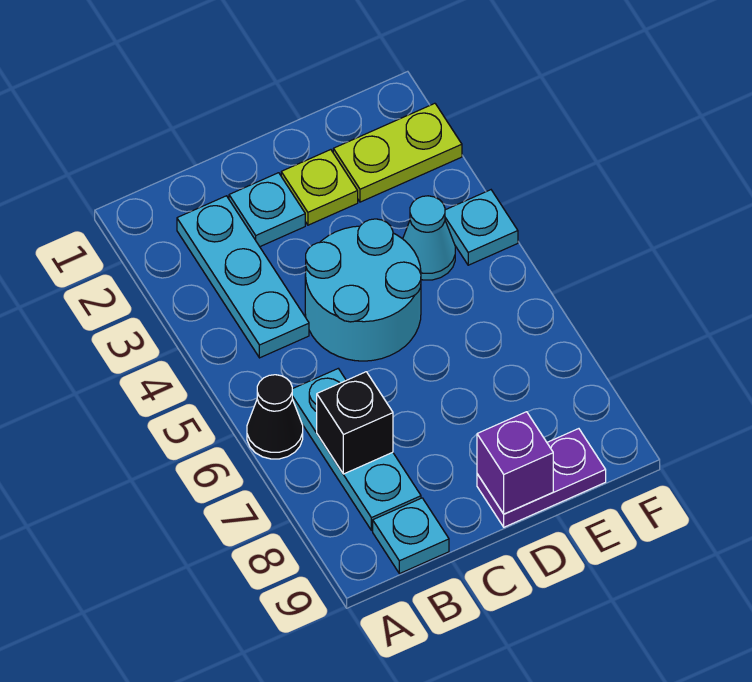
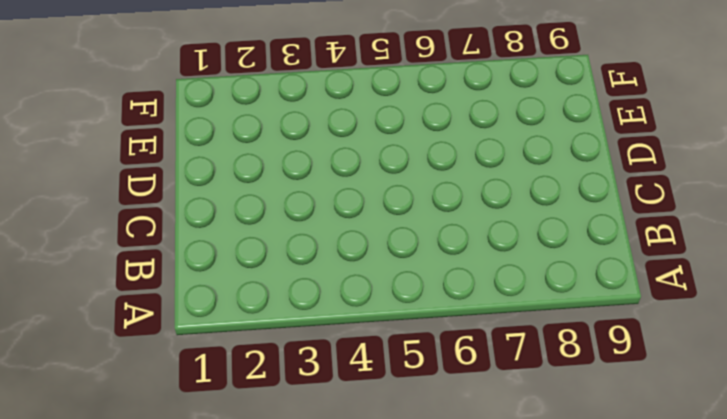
none -> black cone A6 level 1
none -> cyan plate B2:B4 level 1
none -> cyan plate B6:B8 level 1

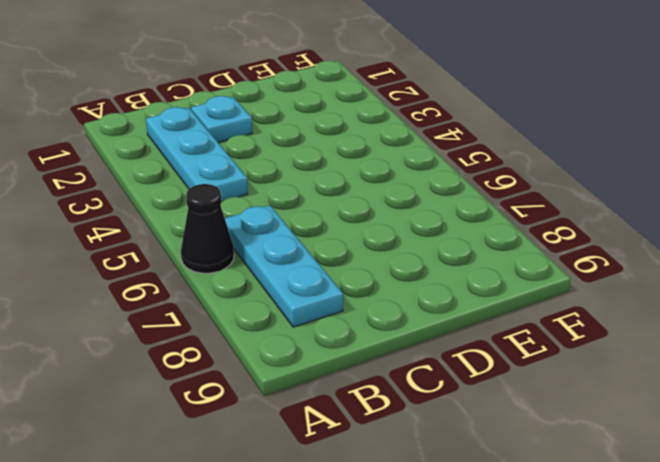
none -> cyan plate B9 level 1
none -> cyan round brick C4:D5 level 1
none -> lime plate D2 level 1

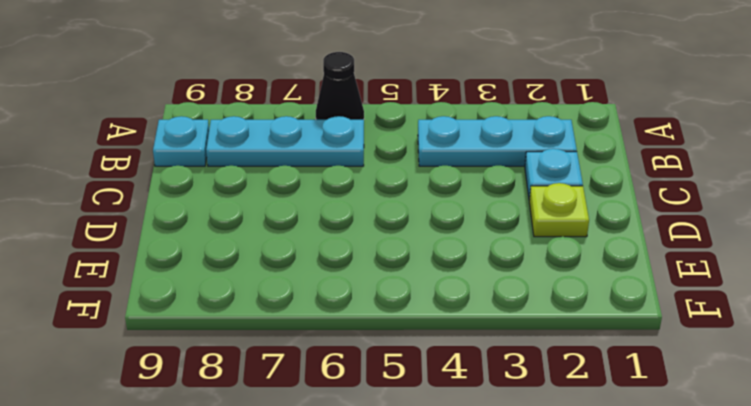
none -> cyan round brick C4:D5 level 1
none -> purple plate D9:E9 level 1
none -> lime plate E2:F2 level 1

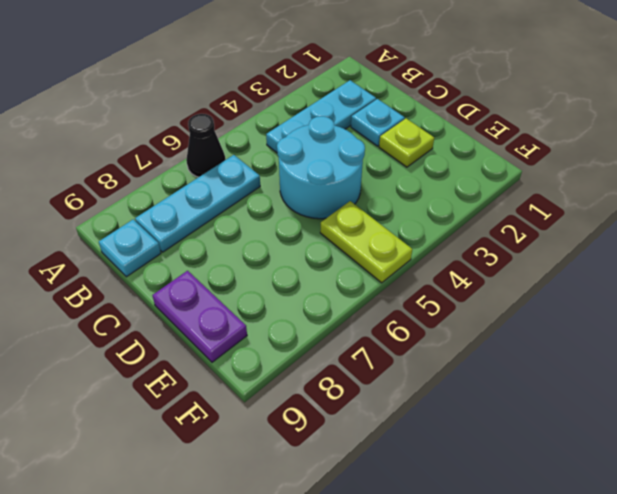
lime plate E5:F5 level 1 -> lime plate E2:F2 level 1
none -> cyan cone E4 level 1
none -> cyan plate F4 level 1
none -> black brick B7 level 2

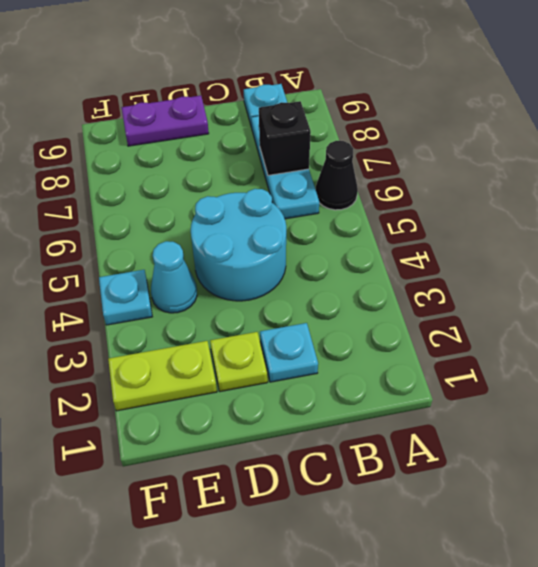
none -> cyan plate B2:B4 level 1
none -> purple brick D9 level 2

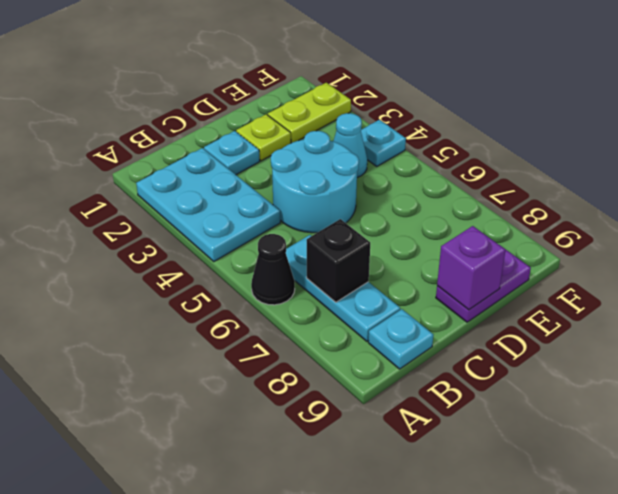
cyan plate A2:B4 level 1 -> cyan plate B2:B4 level 1

